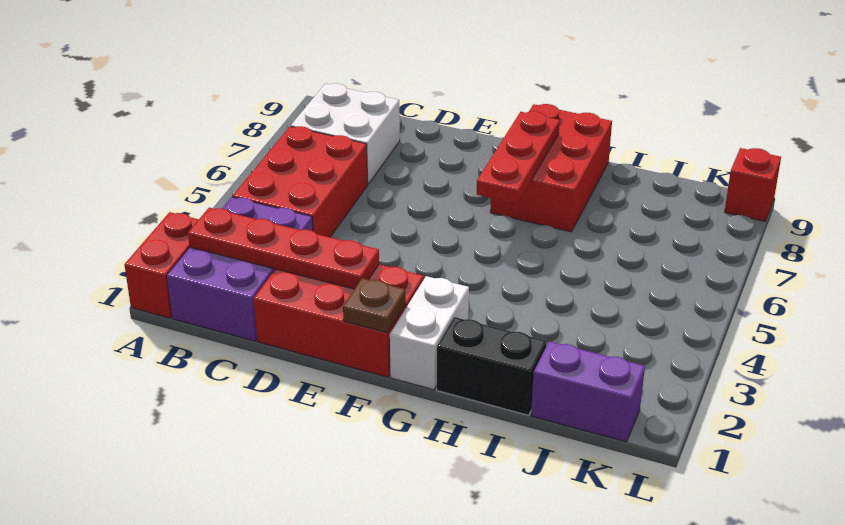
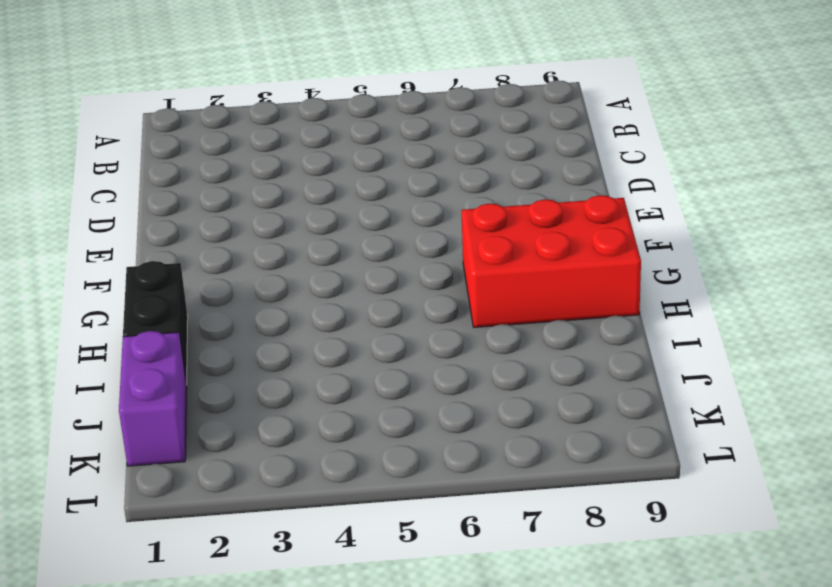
none -> red brick A1:A2 level 1
none -> purple brick B1:C3 level 1
none -> red brick B4:C6 level 1

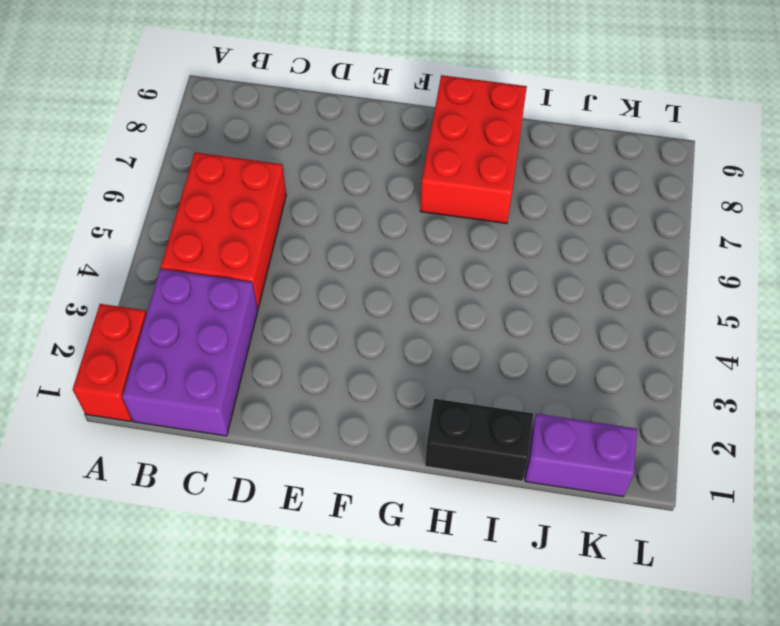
none -> white brick B7:C8 level 1
none -> red brick D1:F2 level 1
none -> white brick G1:G2 level 1

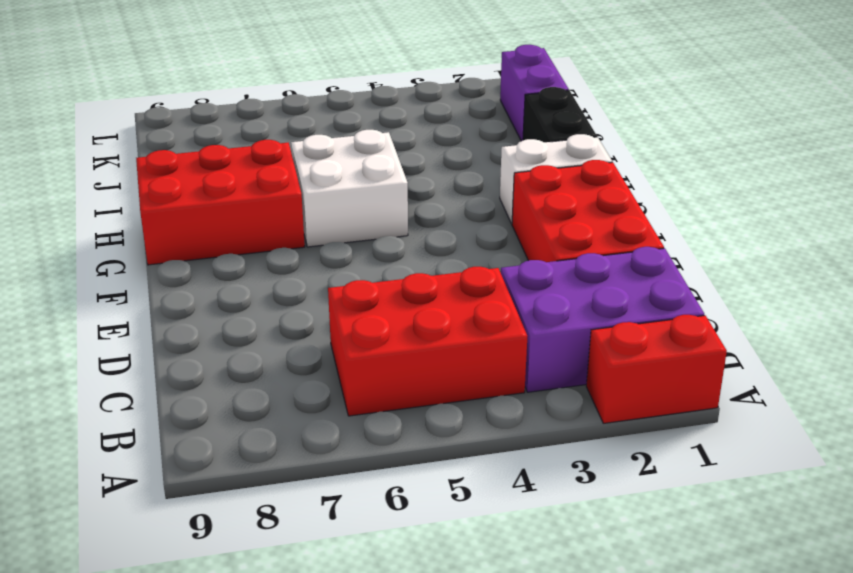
white brick G5:H6 level 1 -> white brick B7:C8 level 1
none -> red brick L9 level 1
none -> red plate B2:E2 level 2
none -> brown plate F1 level 2

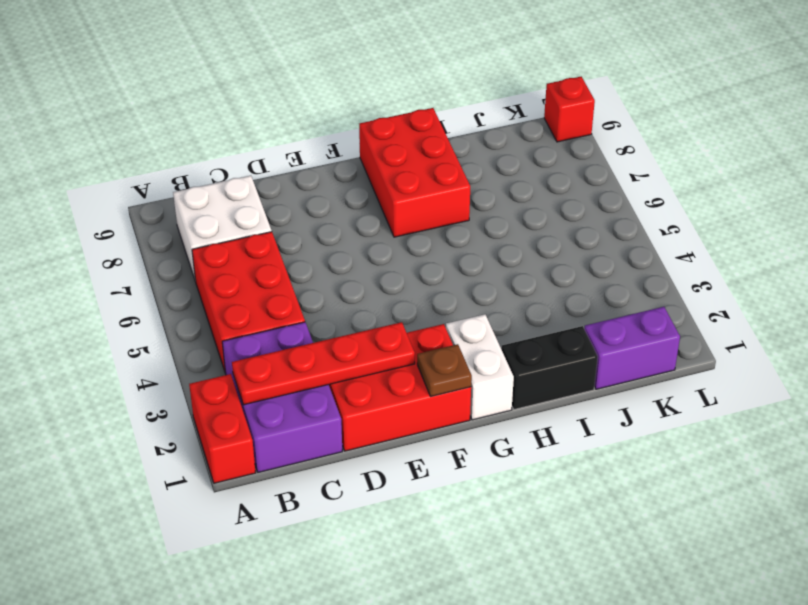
none -> red plate G6:G8 level 2

